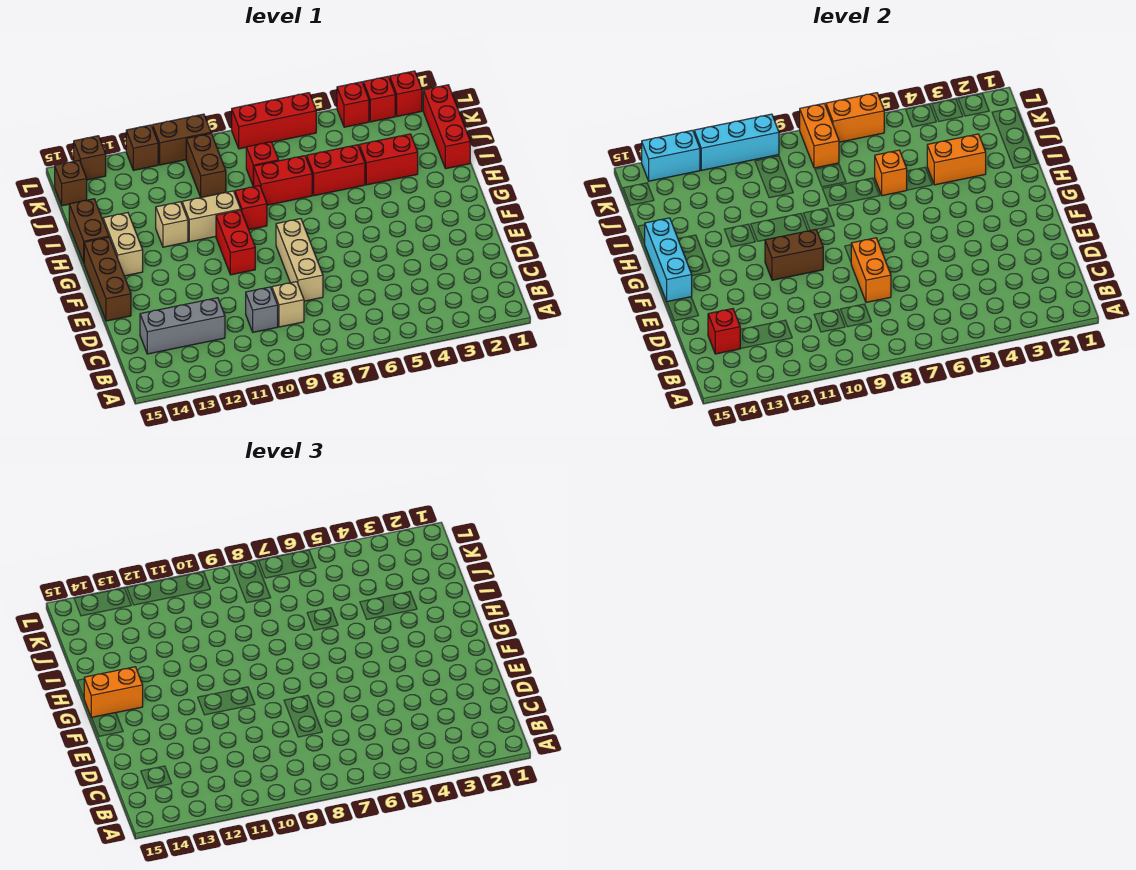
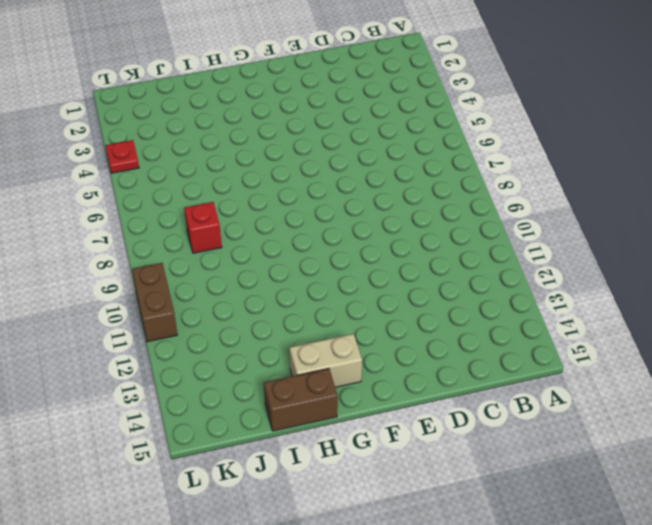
red plate L4 level 1 -> red brick L4 level 1
none -> tan brick C9 level 1
none -> grey brick C10 level 1
none -> grey brick C12:C14 level 1
none -> tan brick D8:F8 level 1

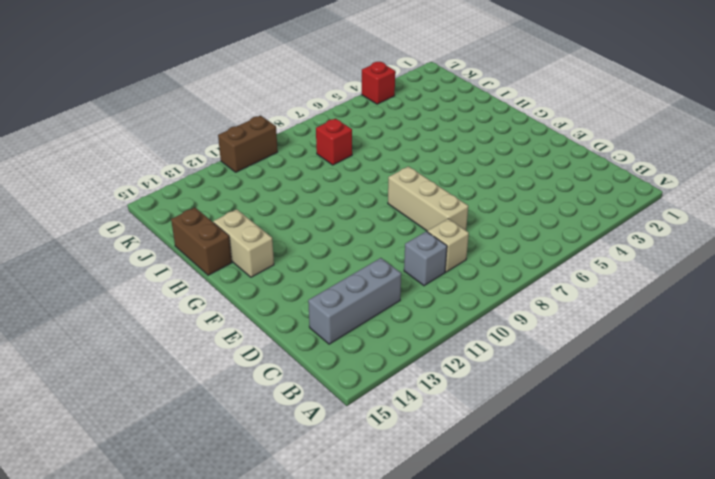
none -> brown brick E15:G15 level 1
none -> red brick F10:G10 level 1
none -> red brick H9 level 1
none -> tan brick H10:H11 level 1

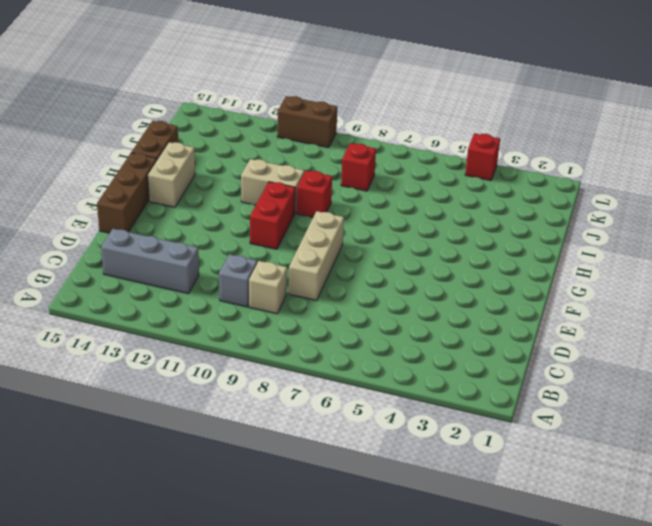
none -> tan brick H12 level 1
none -> red brick I1:K1 level 1
none -> red brick I3:I4 level 1
none -> red brick I5:I6 level 1

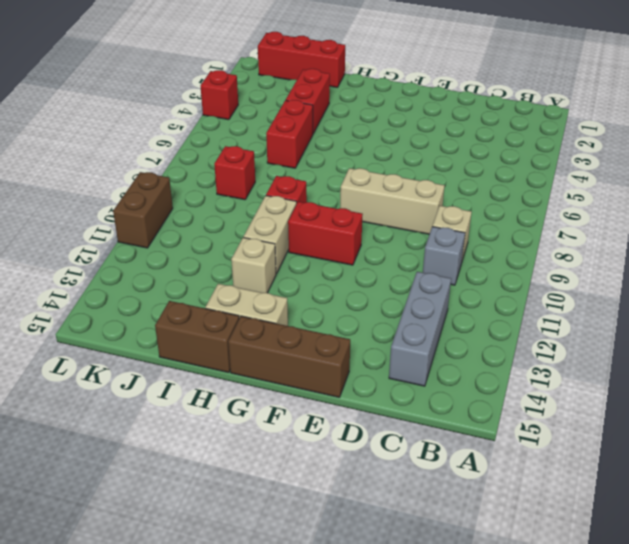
none -> red brick I7:I8 level 1
none -> brown brick J10:K10 level 1
none -> brown brick K15 level 1
none -> red brick L2 level 1

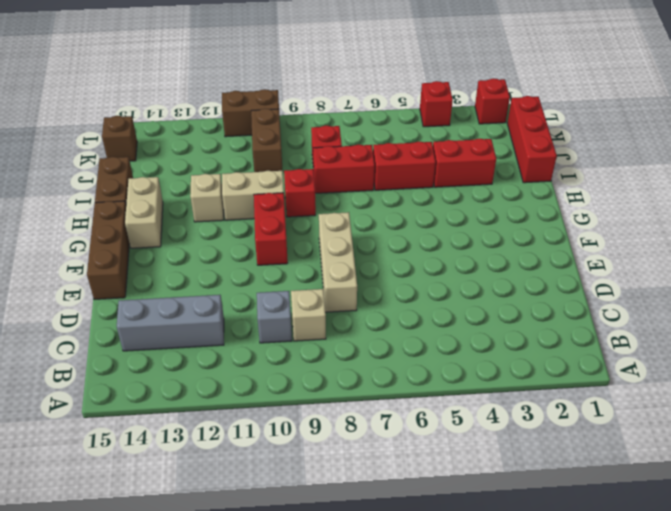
none -> red brick L3 level 1
none -> red brick L6:L8 level 1
none -> brown brick L12 level 1
none -> brown brick L14 level 1

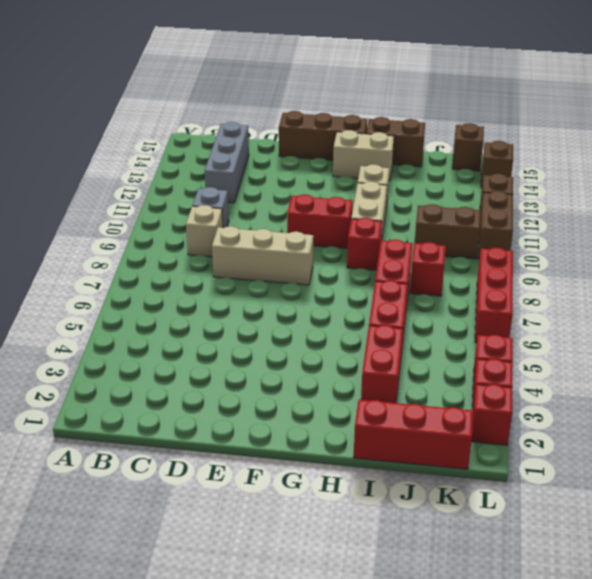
none -> red brick C14 level 2
none -> orange brick D8:E8 level 2
none -> brown brick F10:F11 level 2
none -> cyan brick F15:H15 level 2

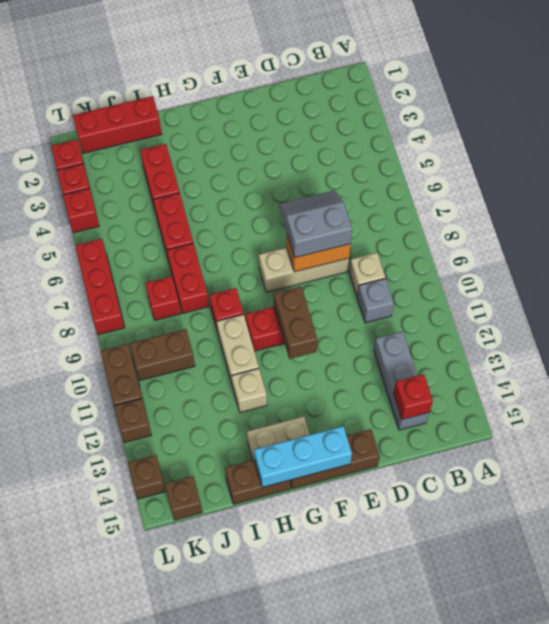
grey slope D7:E8 level 3 top 8 -> none
none -> orange brick I3:I4 level 2
none -> orange brick I6 level 2
none -> orange brick K8:L8 level 2
none -> orange brick L6:L7 level 2

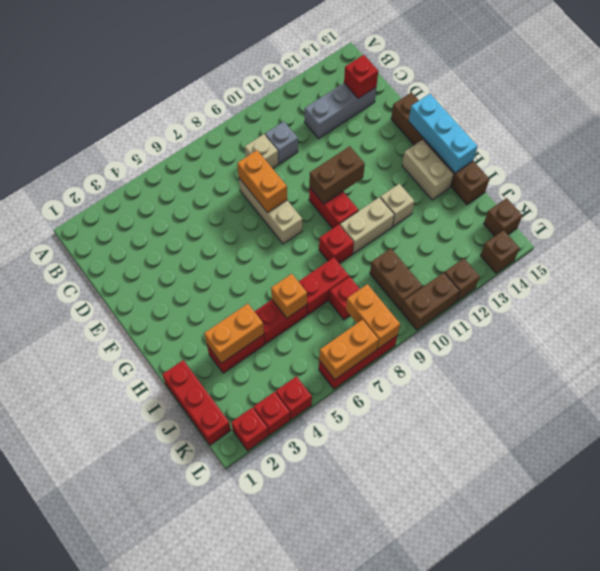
none -> cyan brick L10:L12 level 2
none -> cyan brick L13:L14 level 2
none -> orange brick G14:G15 level 3

